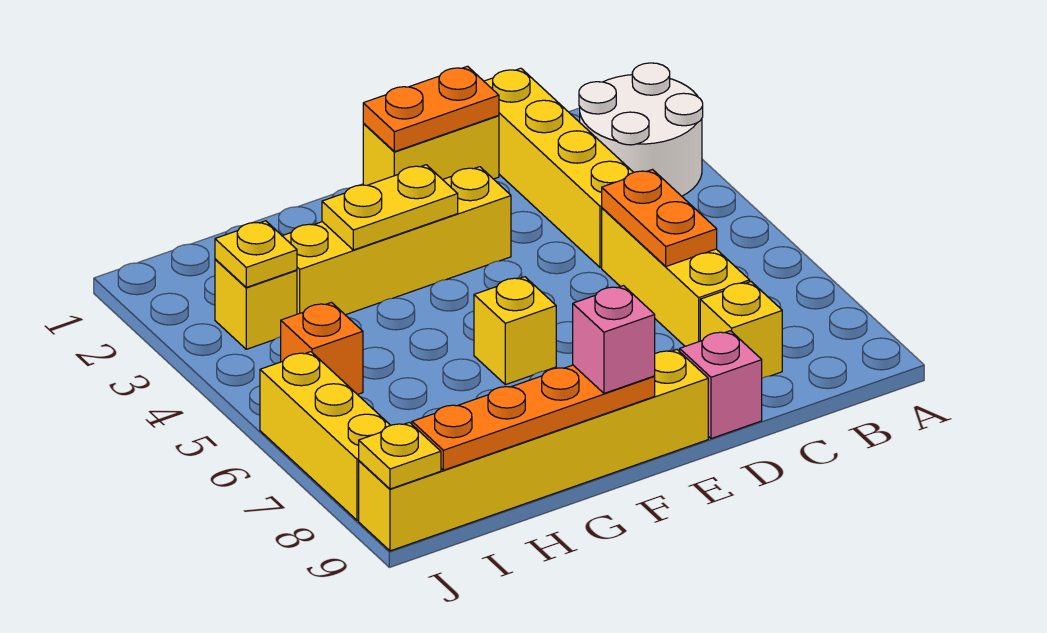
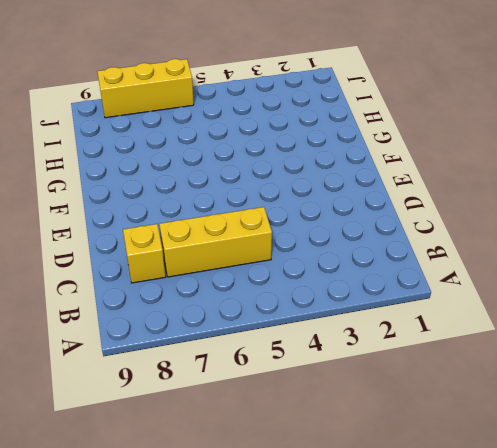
none -> white round brick A2:B3 level 1
none -> yellow brick C1:C4 level 1
none -> yellow brick D1:E1 level 1

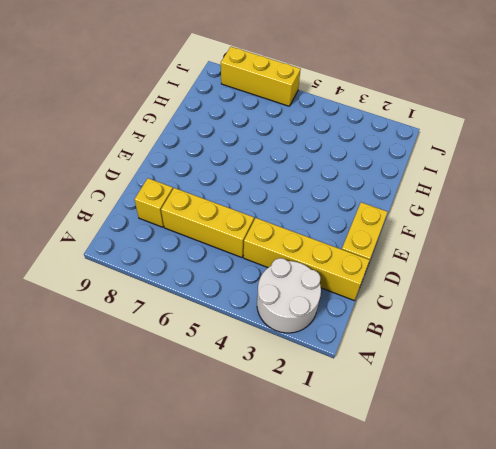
none -> pink brick D9 level 1
none -> yellow brick E3:H3 level 1
none -> yellow brick E9:J9 level 1

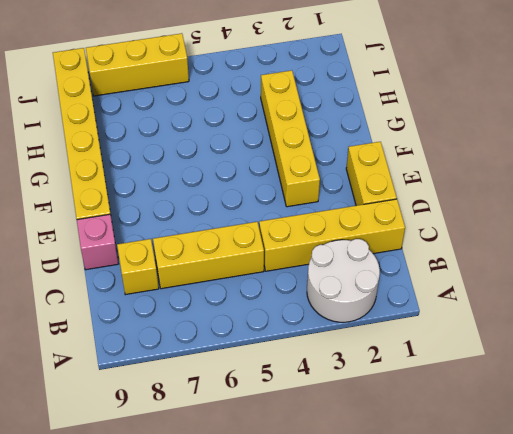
none -> yellow brick F6 level 1
none -> yellow brick I3 level 1
none -> orange brick I5 level 1

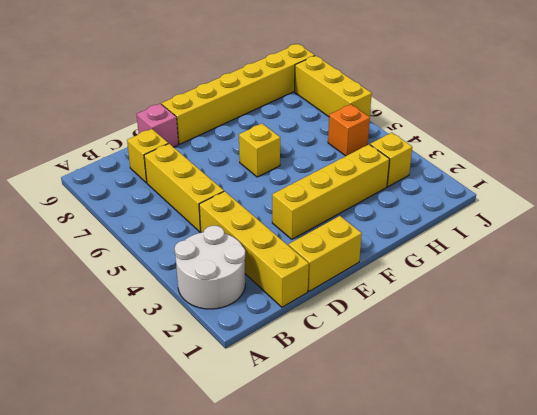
none -> orange plate C5:C6 level 2
none -> orange plate D1:E1 level 2
none -> yellow plate F3:G3 level 2

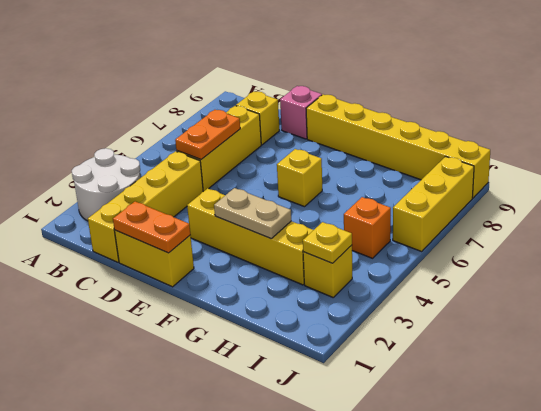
tan plate F3:G3 level 2 -> yellow plate F3:G3 level 2
none -> orange plate F9:I9 level 2
none -> yellow plate J9 level 2
none -> pink brick F9 level 3

